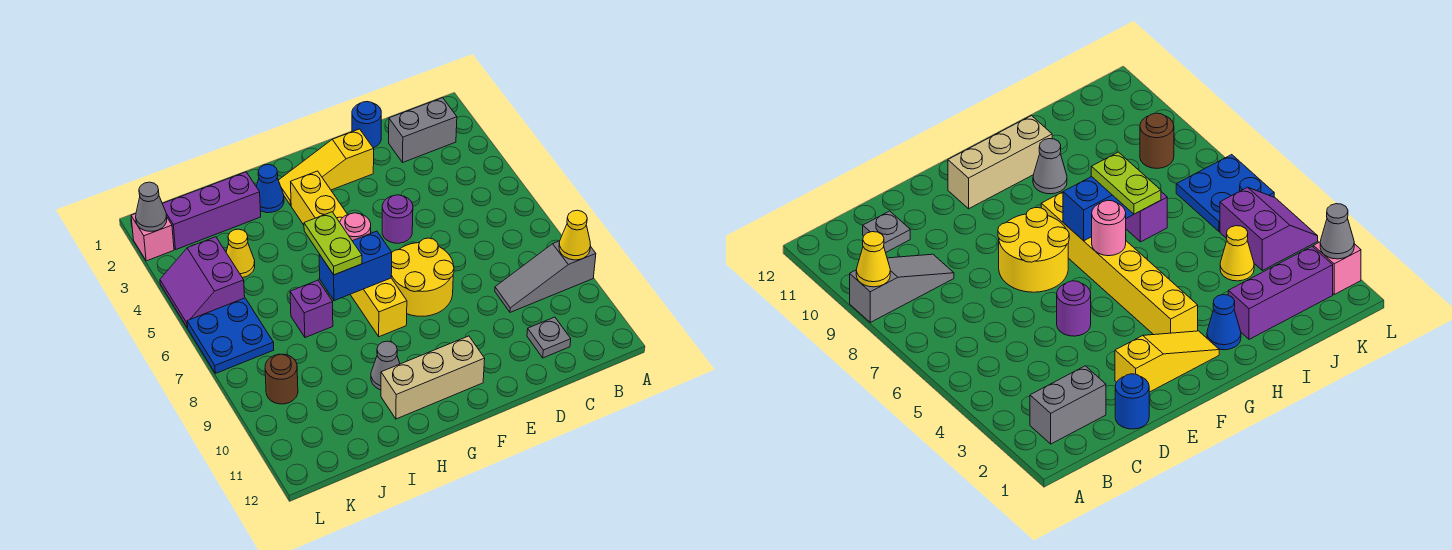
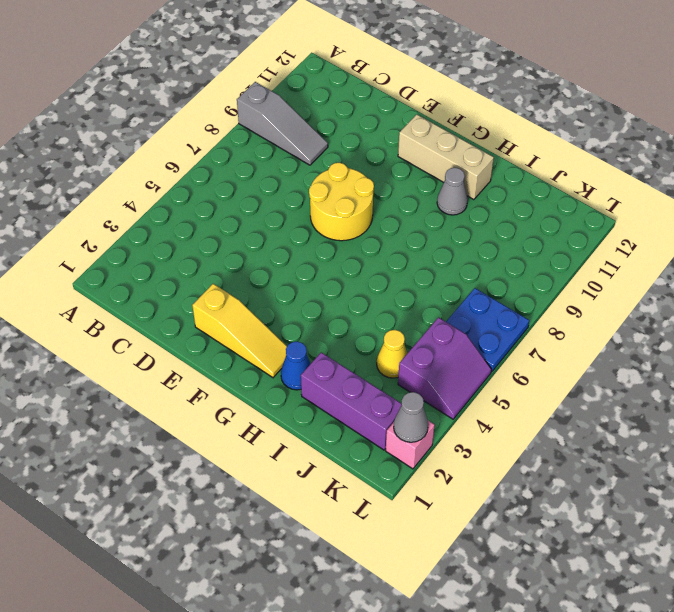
none -> grey brick B2:C2 level 1
none -> grey plate C11 level 1
none -> blue round brick D1 level 1

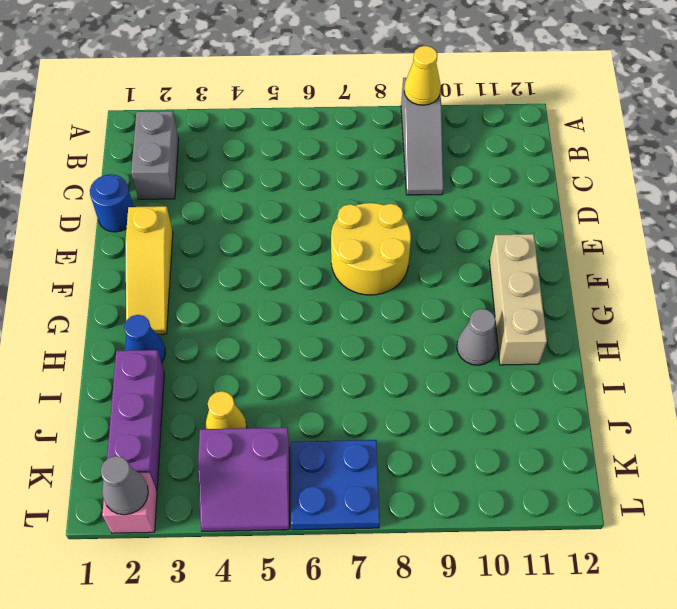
none -> grey plate C11 level 1
none -> purple round brick E5 level 1
none -> yellow brick G3:G8 level 1

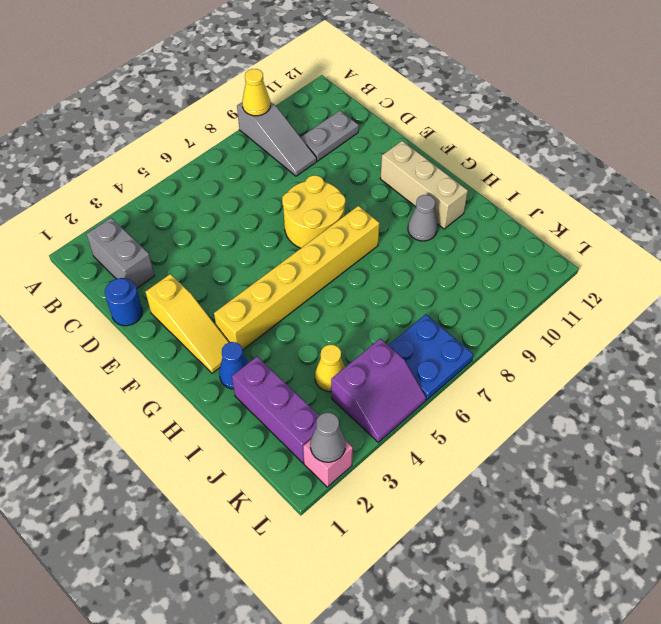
grey plate C10:C11 level 1 -> grey plate C11 level 1
none -> purple round brick E5 level 1
none -> purple brick I7 level 1
none -> brown round brick K9 level 1

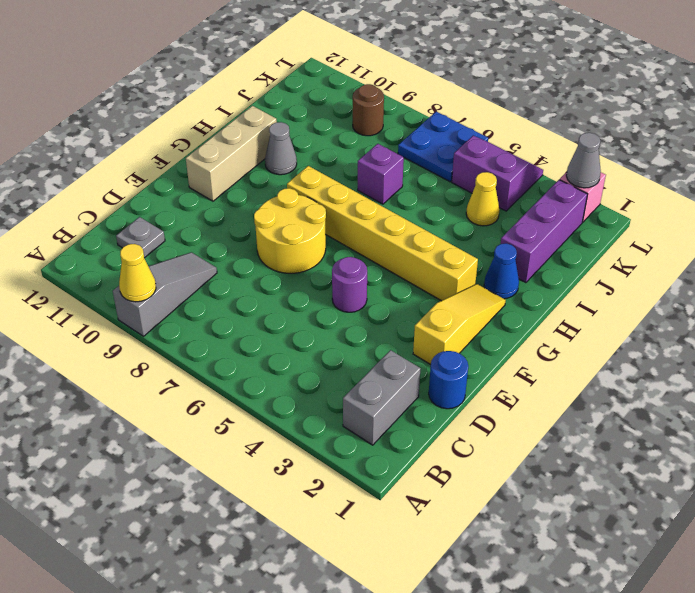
none -> pink round brick G6 level 2
none -> blue brick G7:H7 level 2
none -> lime plate H6:H7 level 3

